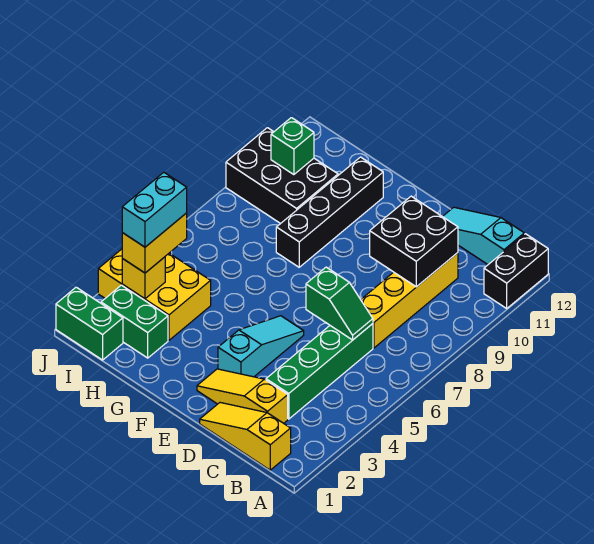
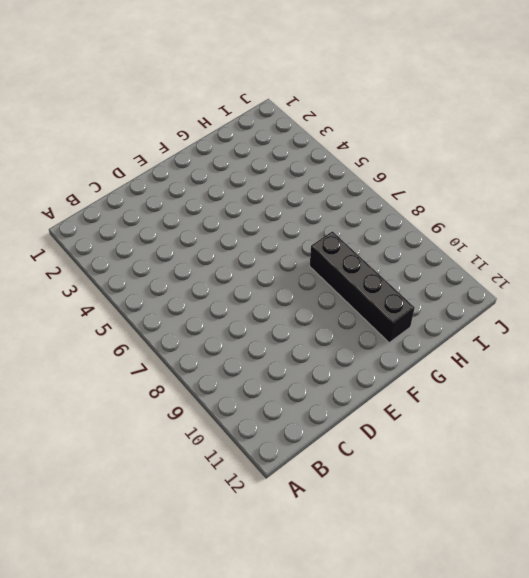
none -> black brick A11:A12 level 1
none -> yellow slope B1:D1 level 1 top B
none -> cyan slope B12:D12 level 1 top B

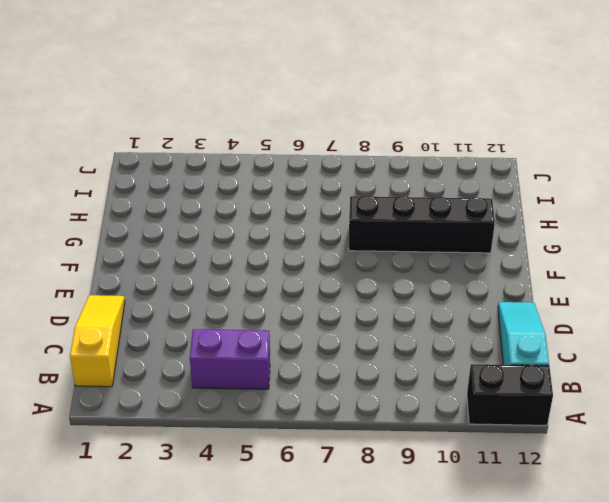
purple brick B4:B5 level 1 -> none
none -> yellow slope C2:E2 level 1 top C
none -> green brick C3:C6 level 1
none -> yellow brick C7:C10 level 1

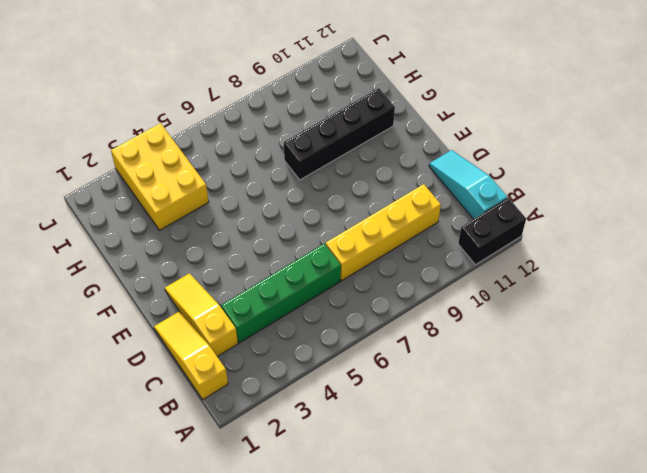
none -> cyan slope E3:E5 level 1 top 3
none -> green brick H2:I2 level 1
none -> black brick H9:J10 level 1

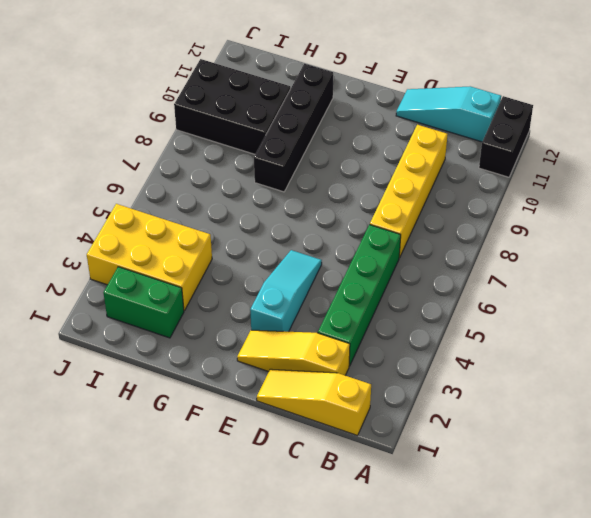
none -> green brick I1:J1 level 1
none -> green slope C6:D6 level 2 top D
none -> black brick C9:D10 level 2

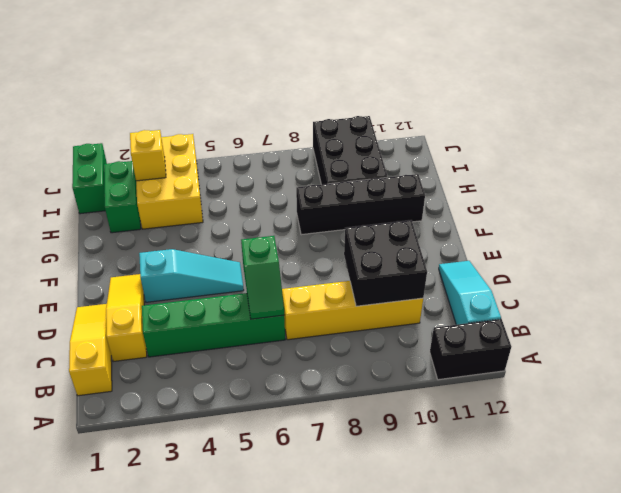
none -> green brick I10 level 2
none -> yellow brick I3:I4 level 3
none -> cyan brick I3:I4 level 4

